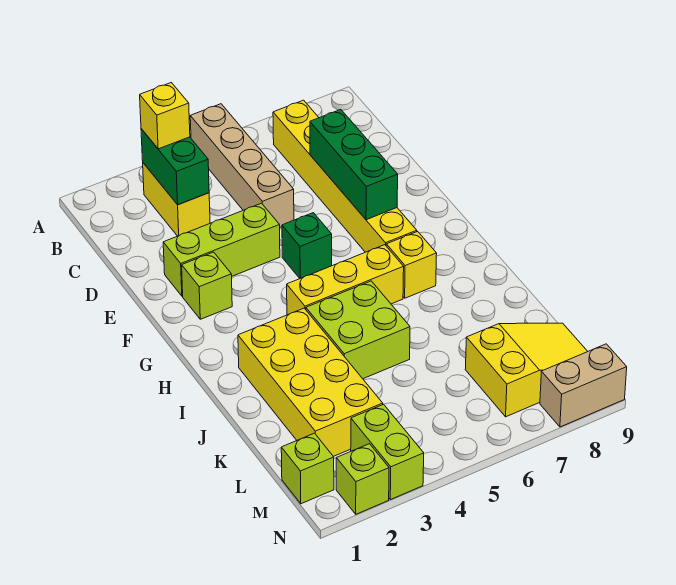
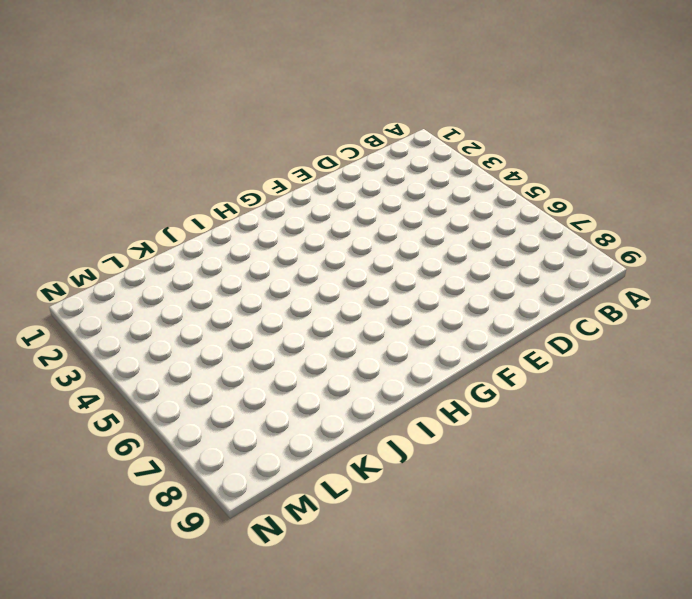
none -> tan brick A5:D5 level 1
none -> yellow brick B3:C3 level 1
none -> yellow brick B7:G7 level 1

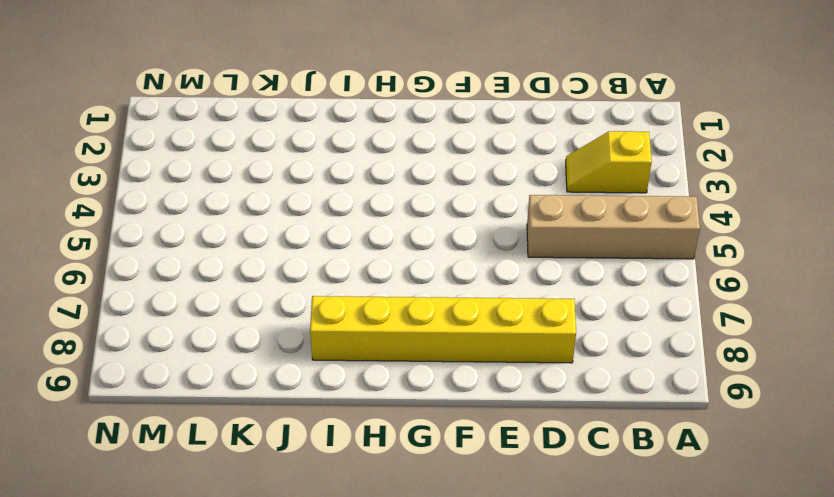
yellow slope B3:C3 level 1 top B -> yellow brick B3:C3 level 1
yellow brick D8:I8 level 1 -> yellow brick B7:G7 level 1
none -> lime brick E2:E4 level 1
none -> lime brick F2 level 1
none -> green brick F5 level 1

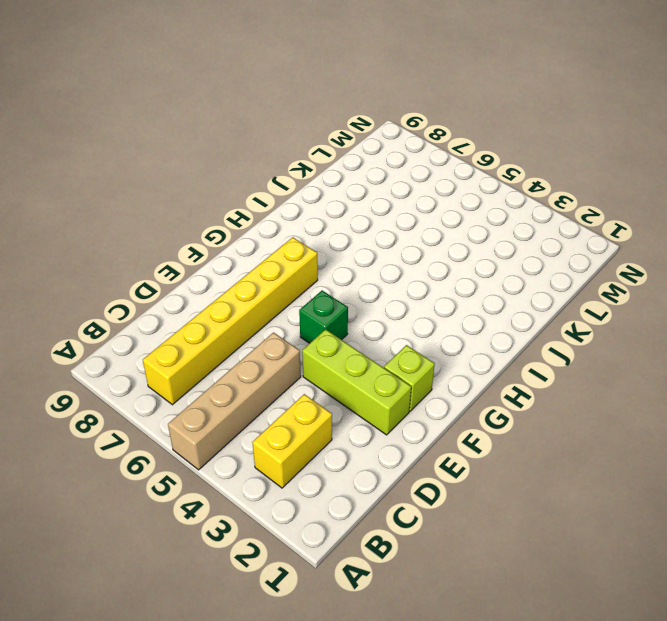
none -> yellow brick H4:H6 level 1
none -> yellow brick H7 level 1
none -> yellow brick I2:L3 level 1

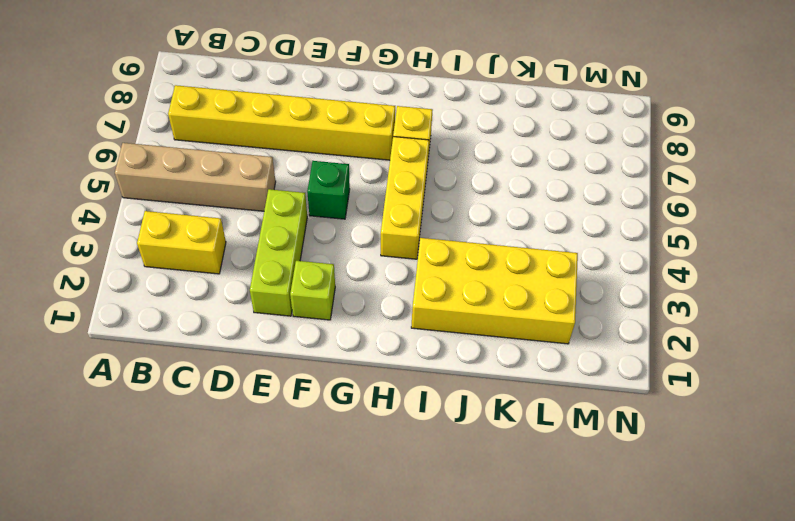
none -> lime brick I4:J5 level 1
none -> yellow slope L7:M9 level 1 top 7
none -> lime brick M1 level 1

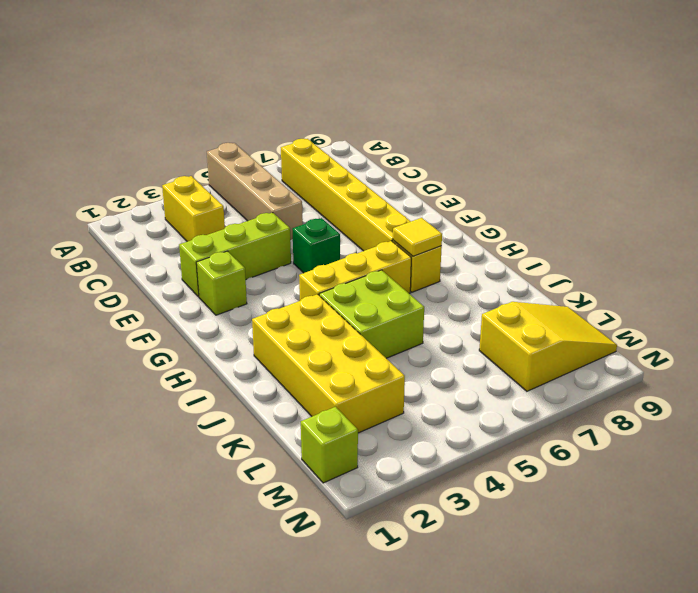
yellow tile H7 level 2 -> none
none -> lime brick M3:N3 level 1
none -> lime brick N2 level 1
none -> tan brick N8:N9 level 1

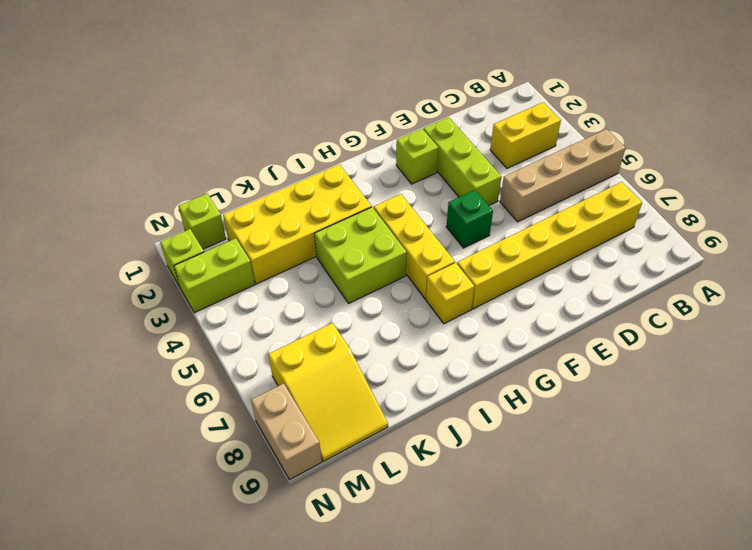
none -> green brick B3:C3 level 2
none -> green brick D7:F7 level 2
none -> yellow brick B3 level 3

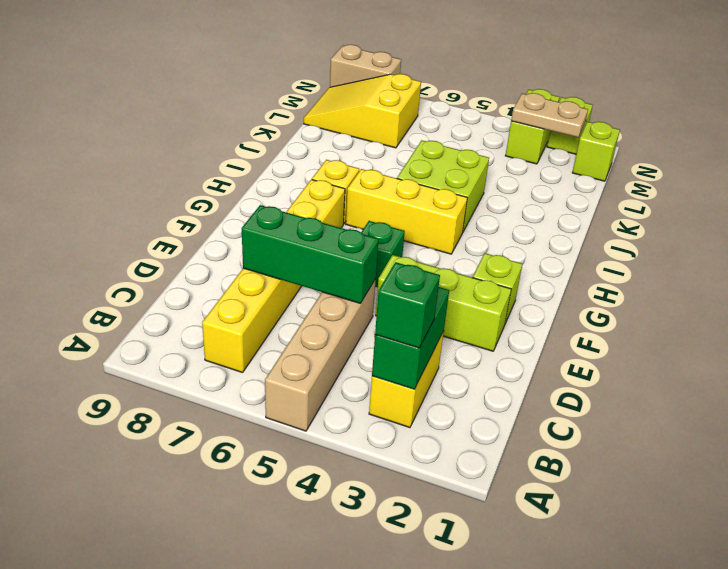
green brick B3 level 3 -> yellow brick B3 level 3
green brick D5:D7 level 2 -> green brick D7:F7 level 2
tan plate M2:M3 level 2 -> none
none -> yellow brick I2:L3 level 1

